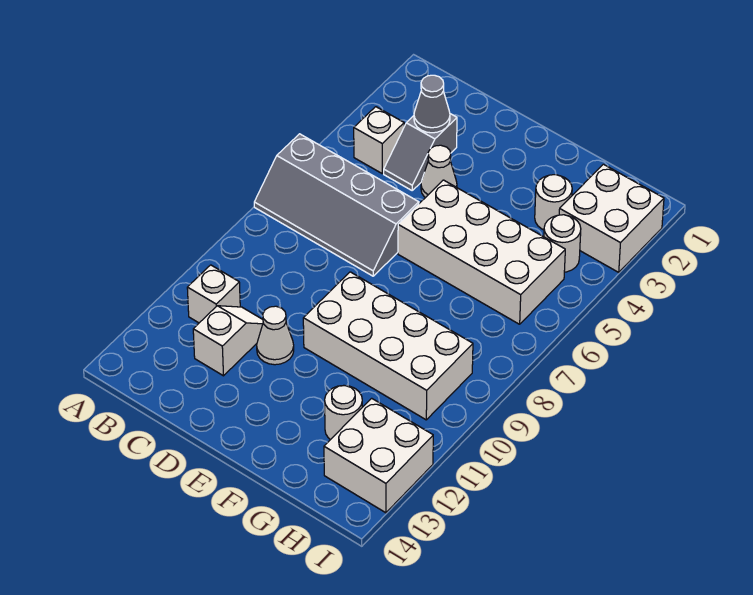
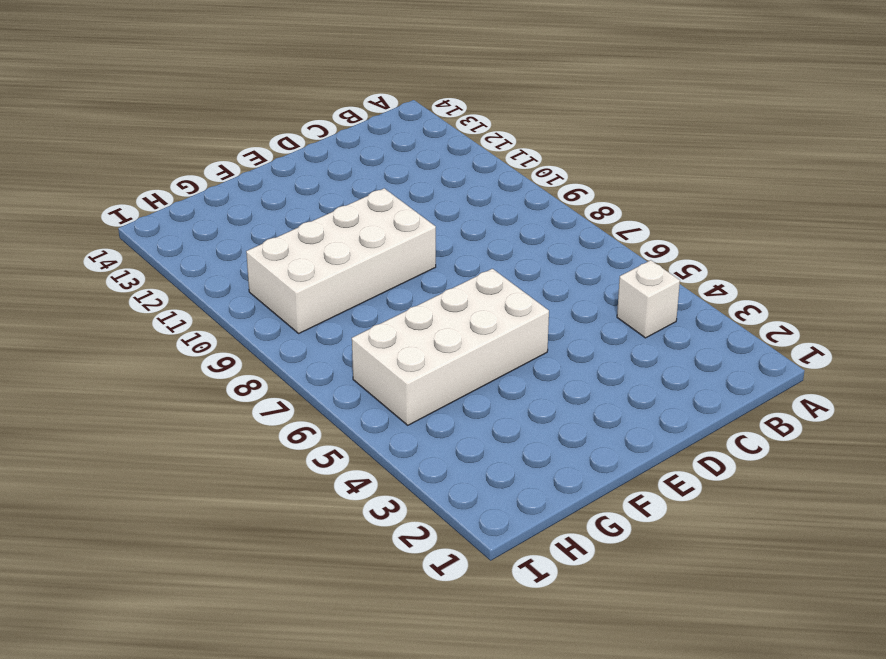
none -> grey slope A6:D7 level 1 top 6
none -> white brick B11 level 1
none -> grey slope C3:C4 level 1 top 3

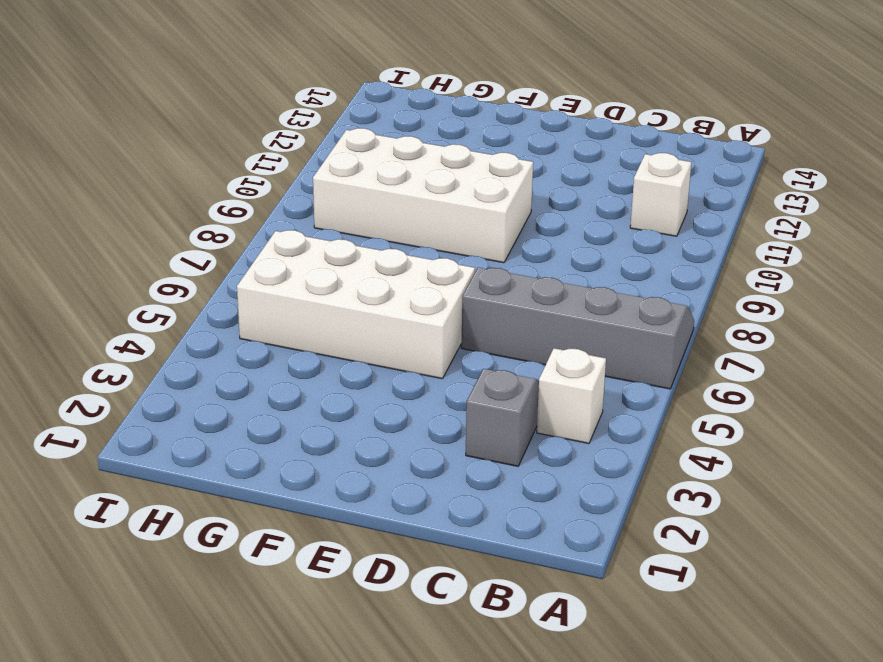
none -> white slope C11:C12 level 1 top 12
none -> white cone D4 level 1
none -> white cone D11 level 1

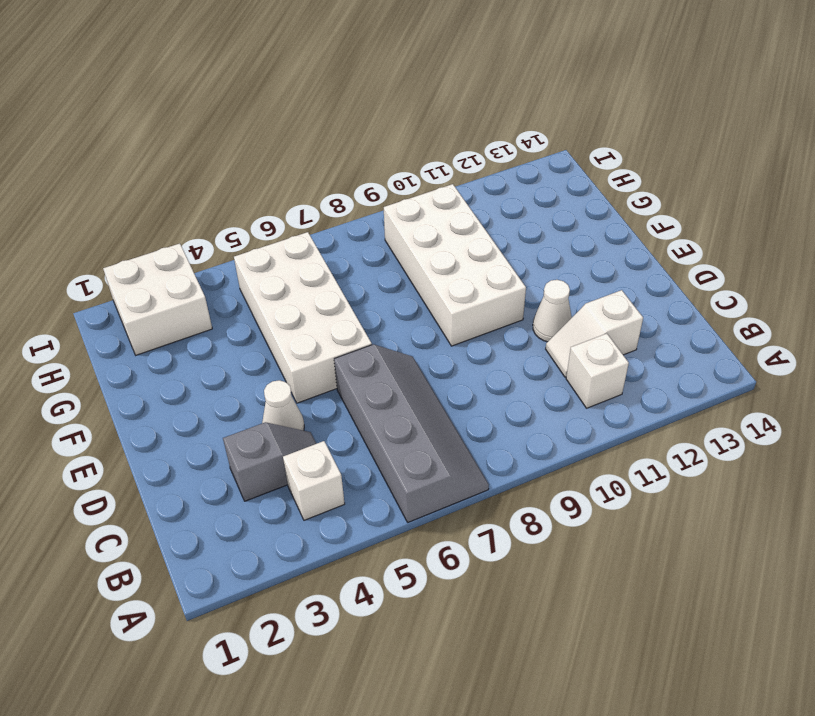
none -> white round brick G3 level 1
none -> white round brick G12 level 1
none -> white round brick H4 level 1

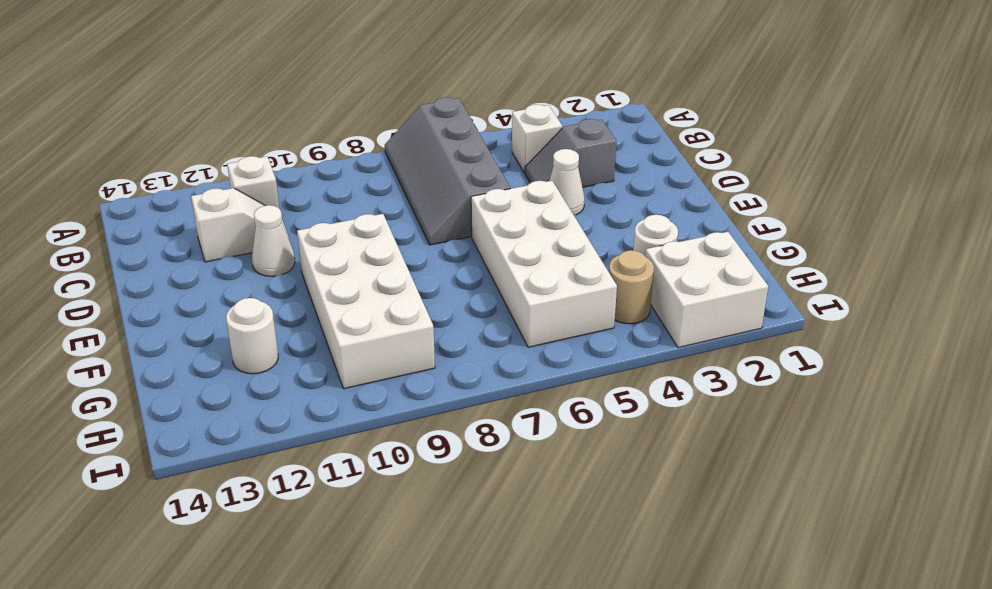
tan round brick H4 level 1 -> white round brick H4 level 1
none -> white brick H12:I13 level 1
none -> grey cone C3 level 2

